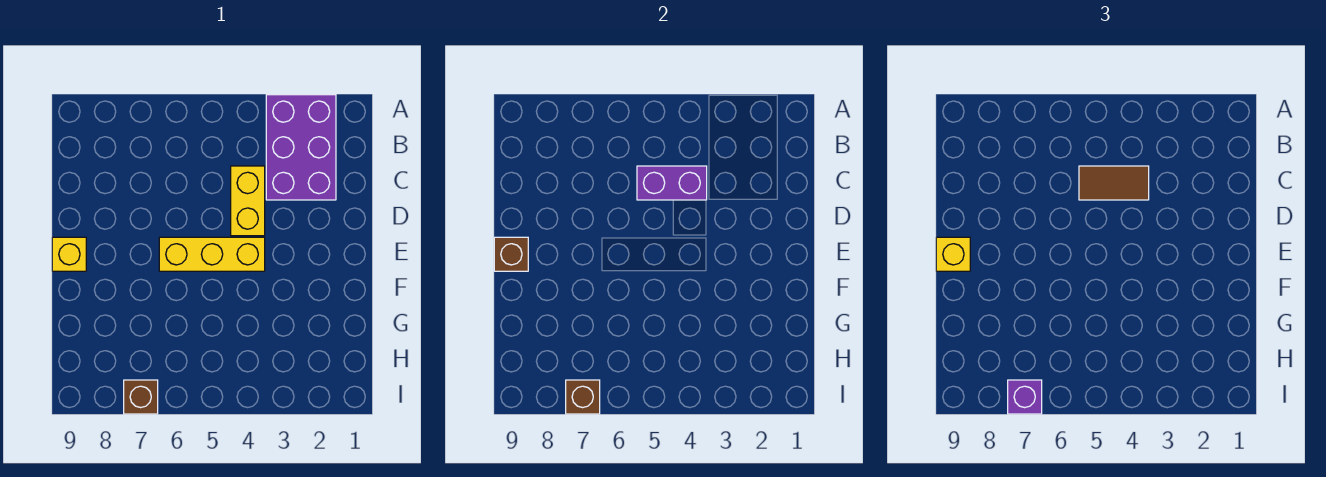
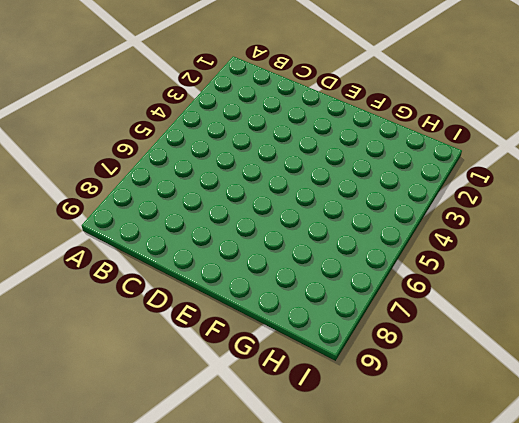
none -> purple brick A2:C3 level 1
none -> yellow brick C4:D4 level 1

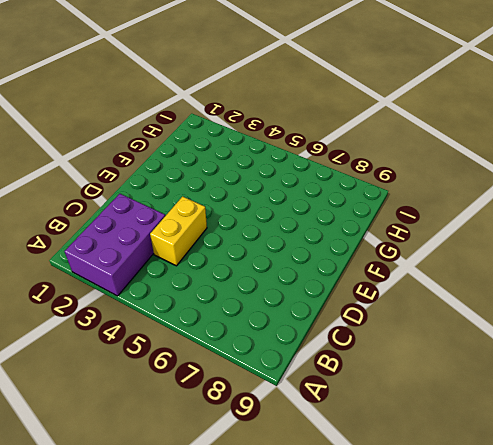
none -> yellow brick E4:E6 level 1
none -> yellow brick E9 level 1

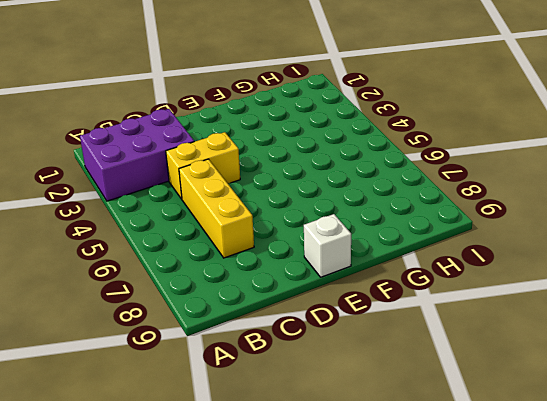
yellow brick C5:C7 level 1 -> yellow brick E4:E6 level 1
white brick E9 level 1 -> yellow brick E9 level 1
none -> brown brick I7 level 1
none -> purple brick C4:C5 level 2

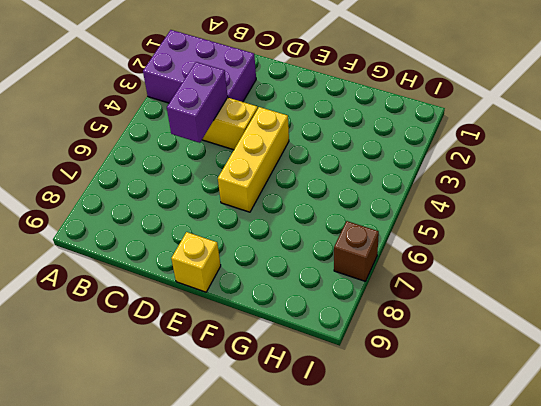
none -> brown brick E9 level 2
none -> brown brick I7 level 2

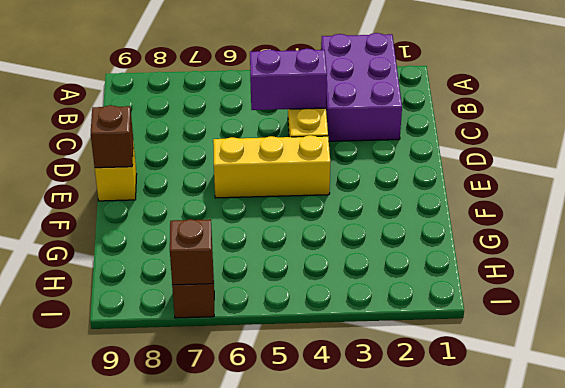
none -> brown tile C4:C5 level 3
none -> yellow brick E9 level 3

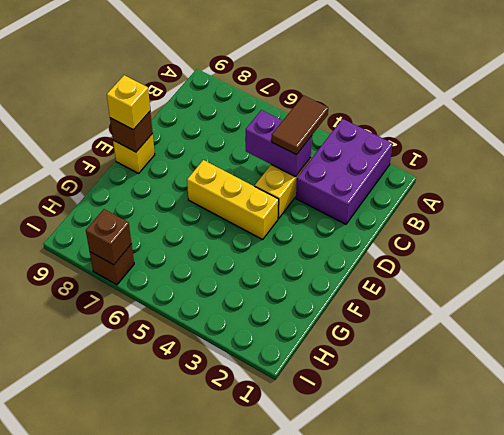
brown tile B4:C4 level 3 -> brown tile C4:C5 level 3
none -> purple brick I7 level 3

